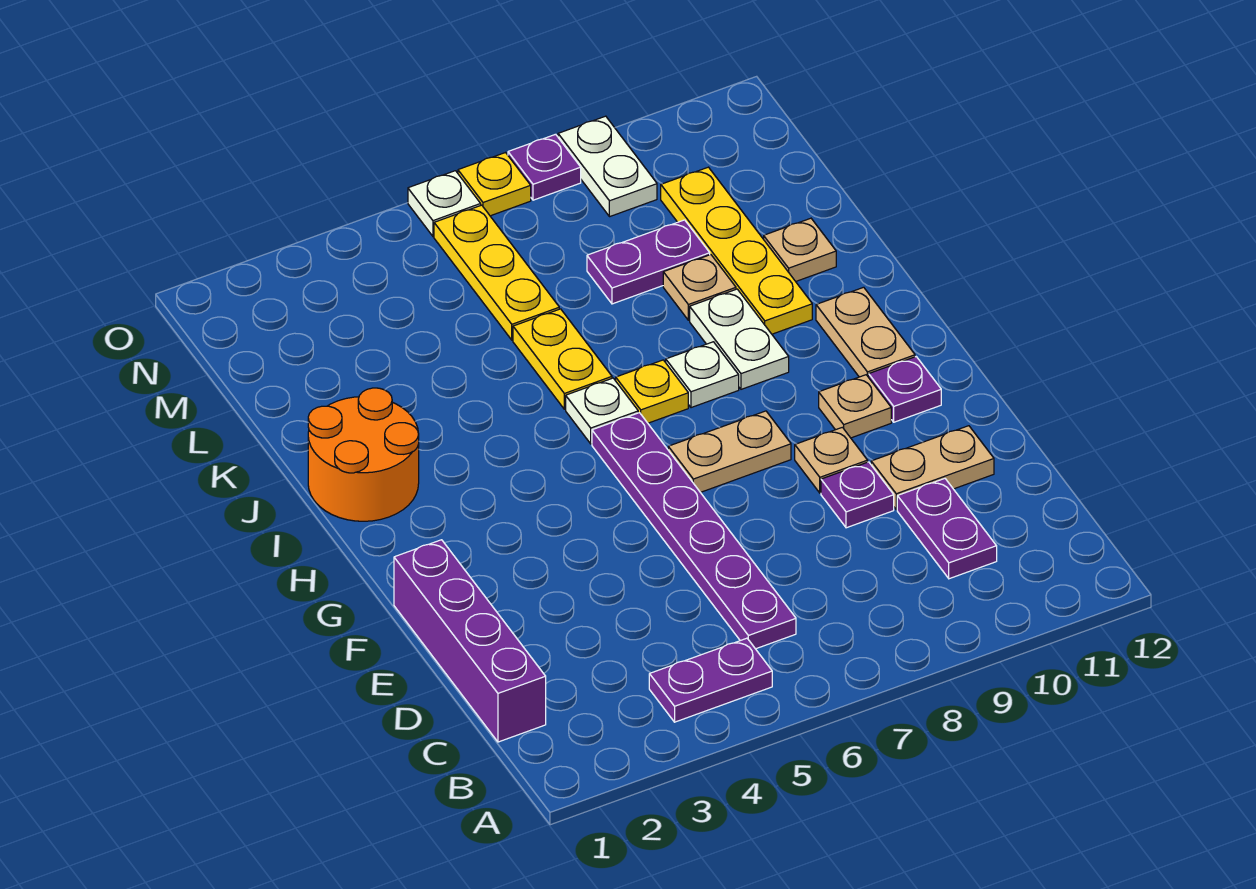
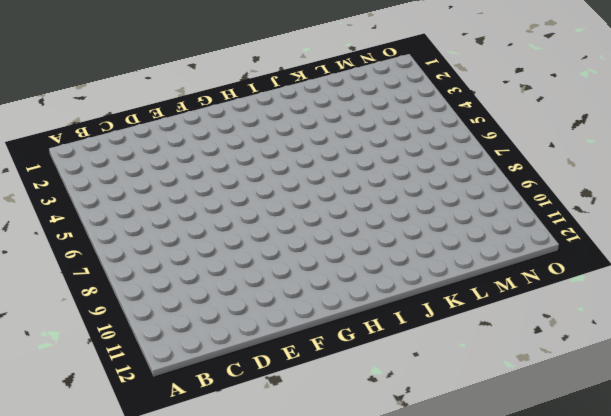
none -> purple plate B4:B5 level 1
none -> purple brick C1:F1 level 1
none -> purple plate C6:H6 level 1

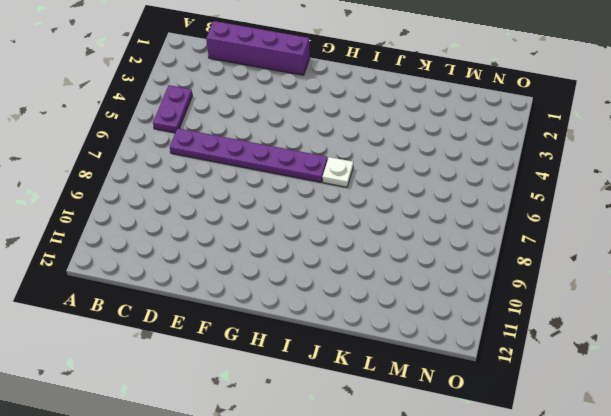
none -> purple plate C10:D10 level 1
none -> purple plate E9 level 1
none -> tan plate E10:E11 level 1

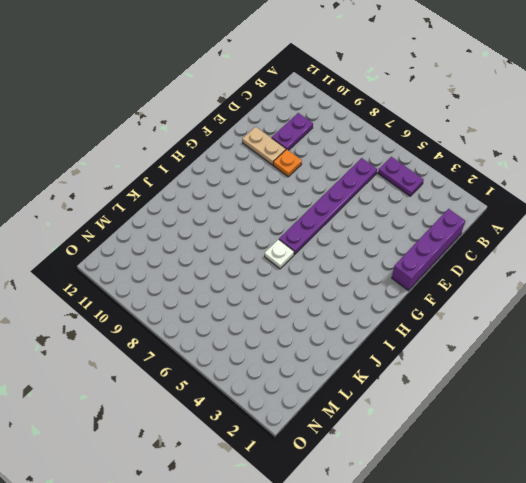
orange plate E9 level 1 -> purple plate E9 level 1
none -> tan plate F9 level 1
none -> tan plate G7:G8 level 1
none -> tan plate G10 level 1

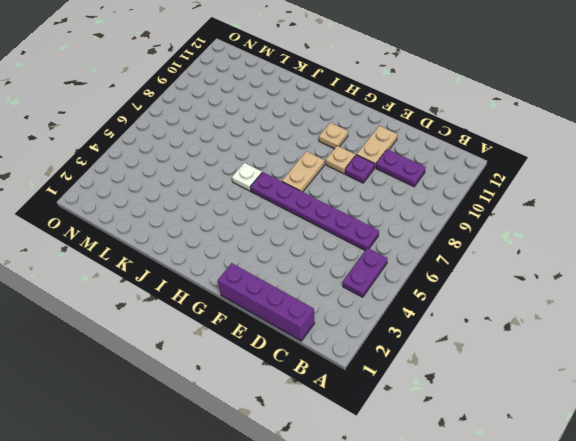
none -> purple plate G11 level 1
none -> tan plate H11:I11 level 1
none -> orange round brick I1:J2 level 1

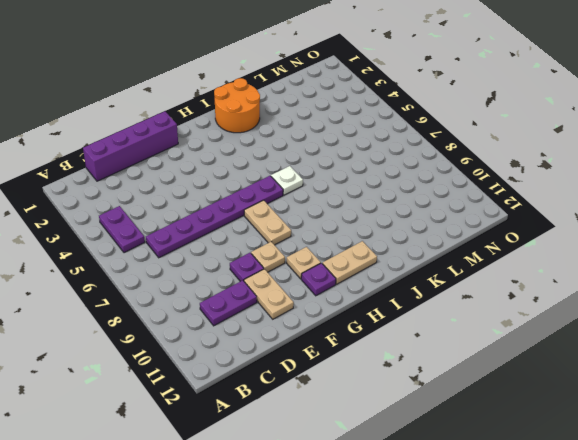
none -> yellow plate I7 level 1
none -> white plate I8 level 1
none -> white plate I9:J9 level 1

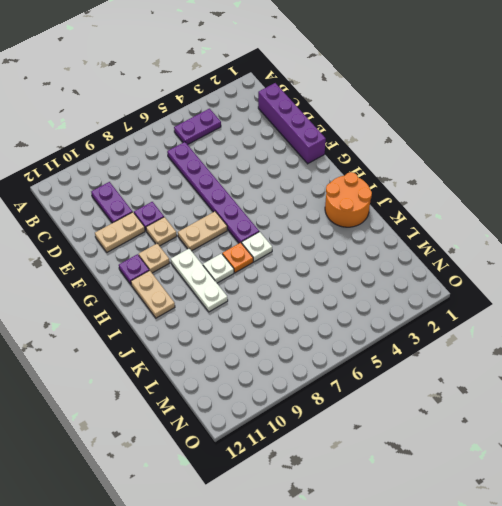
white plate H9:J9 level 1 -> white plate I9:J9 level 1
orange plate I7 level 1 -> yellow plate I7 level 1
none -> yellow plate J6:K6 level 1
none -> yellow plate J10:M10 level 1
none -> tan plate K9 level 1

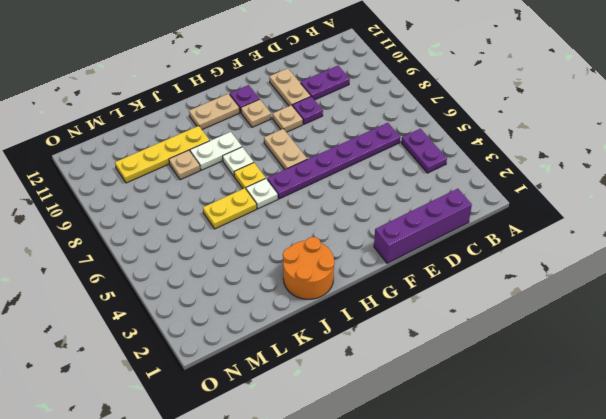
none -> tan plate K11 level 1
none -> yellow plate L6:N6 level 1
none -> purple plate L8:L9 level 1

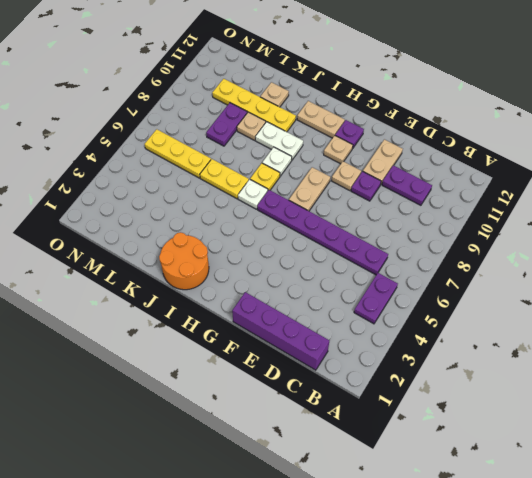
none -> white plate N9:O9 level 1
none -> white plate O6 level 1
none -> yellow plate O7 level 1

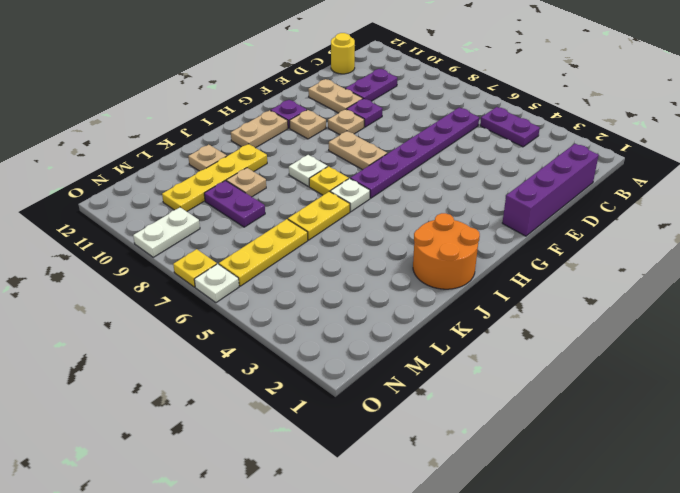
yellow round brick C12 level 1 -> none
none -> white plate I9:J9 level 1
none -> purple plate O8 level 1

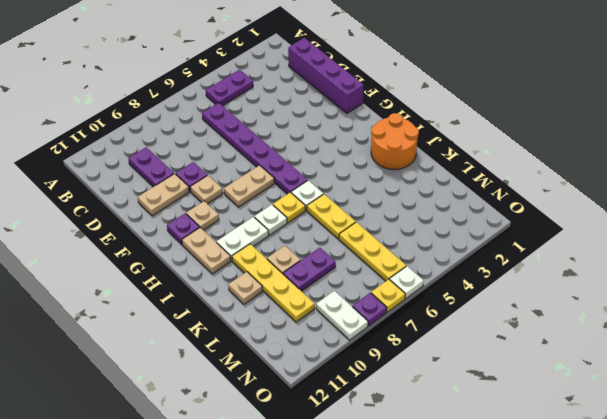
white plate I9:I10 level 1 -> white plate I9:J9 level 1

